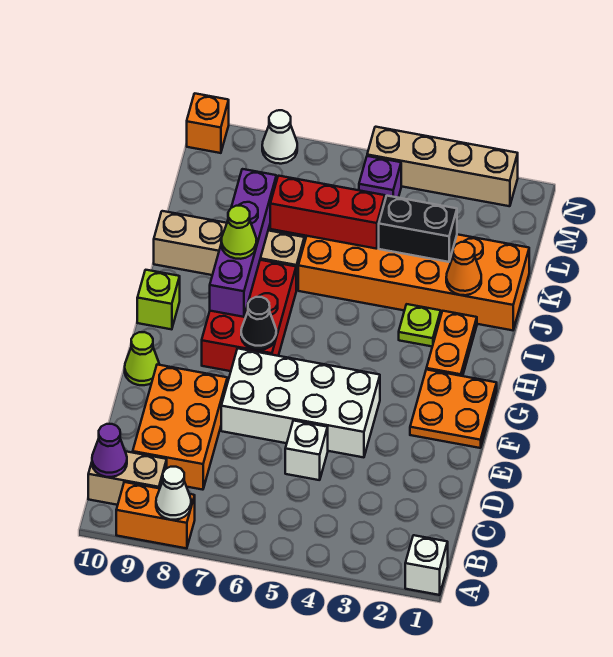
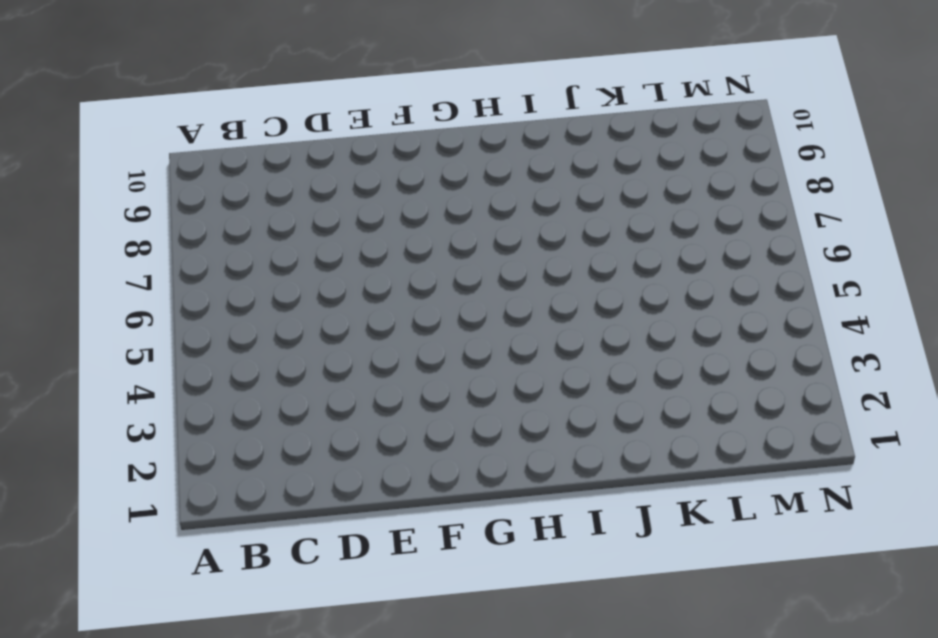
none -> white brick A1 level 1
none -> orange brick A8:A9 level 1
none -> tan brick B9:B10 level 1

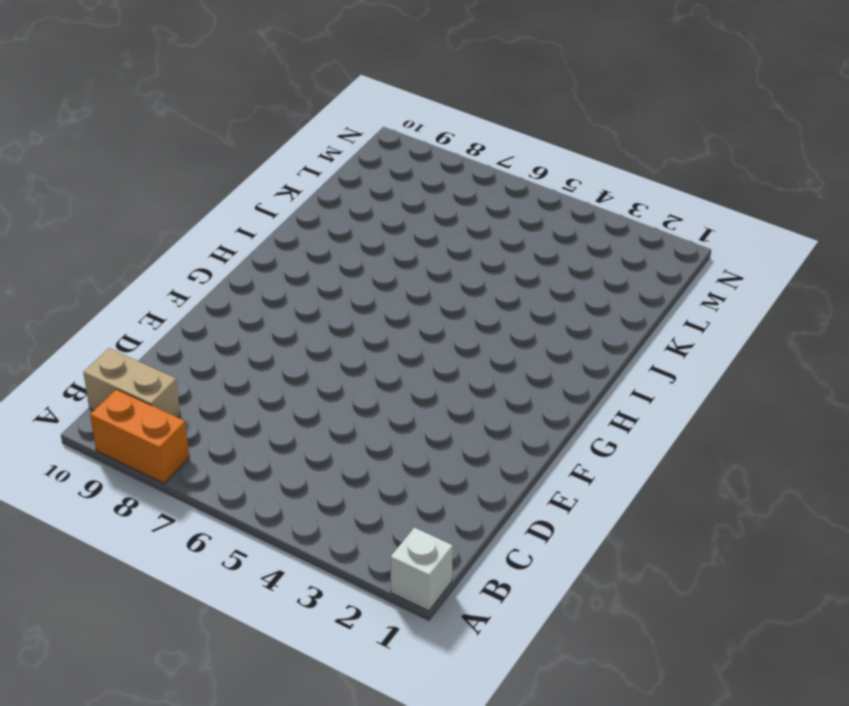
none -> orange brick C8:E9 level 1
none -> white brick D5 level 1
none -> white brick E4:F7 level 1

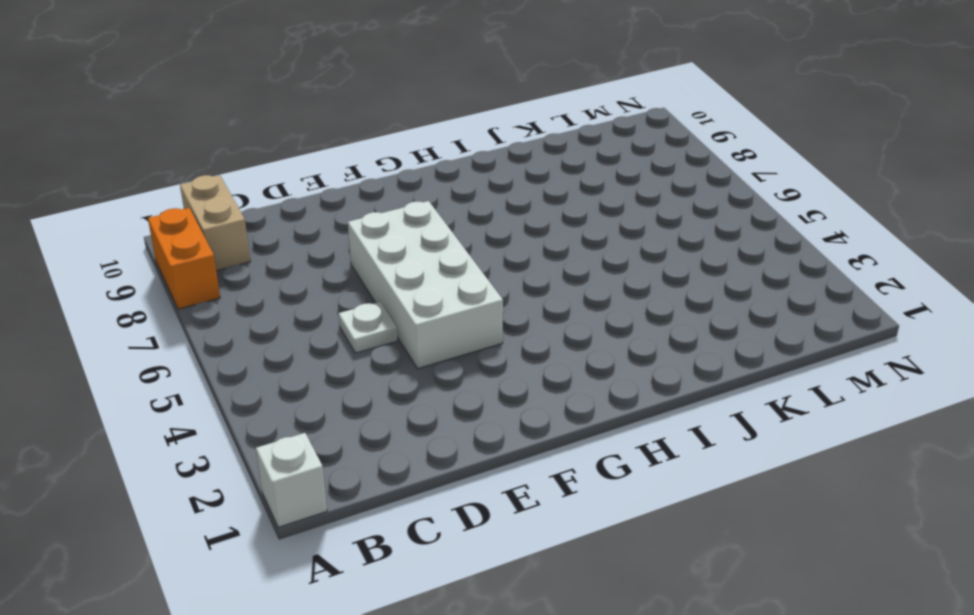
white plate D5 level 1 -> white brick D5 level 1
none -> orange brick C8:E9 level 1
none -> orange plate F1:G2 level 1
none -> lime cone F10 level 1

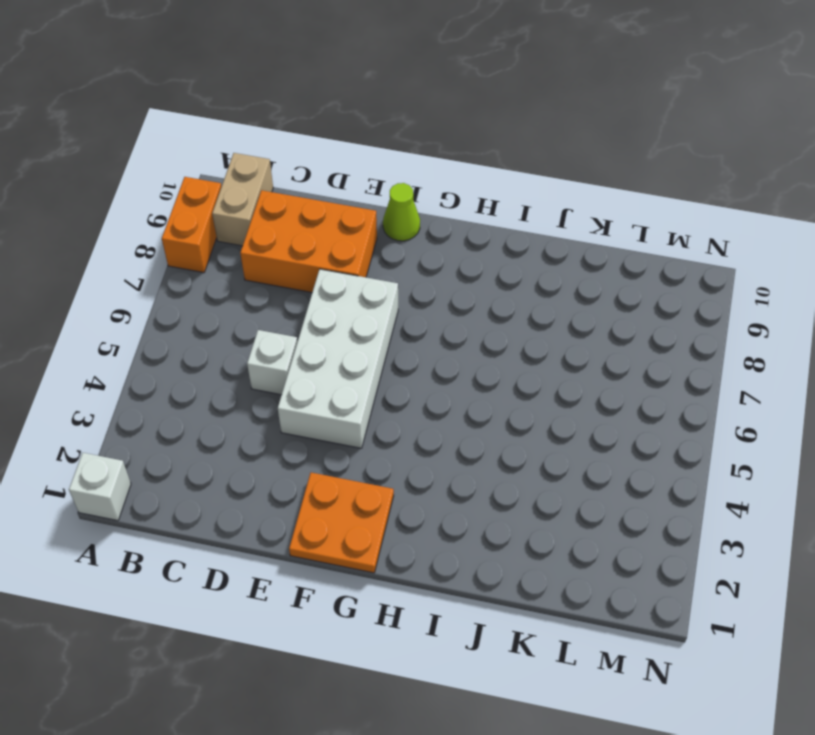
none -> red brick G7:I8 level 1
none -> orange plate H2:I2 level 1
none -> lime brick H10 level 1

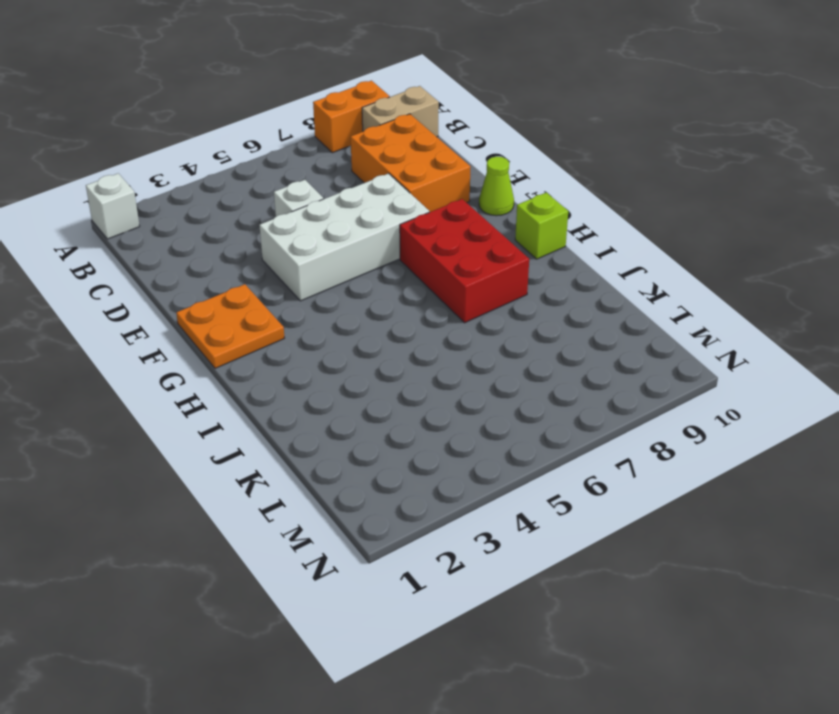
none -> orange plate H2:I2 level 1
none -> lime plate I3 level 1
none -> orange brick J1:K6 level 1

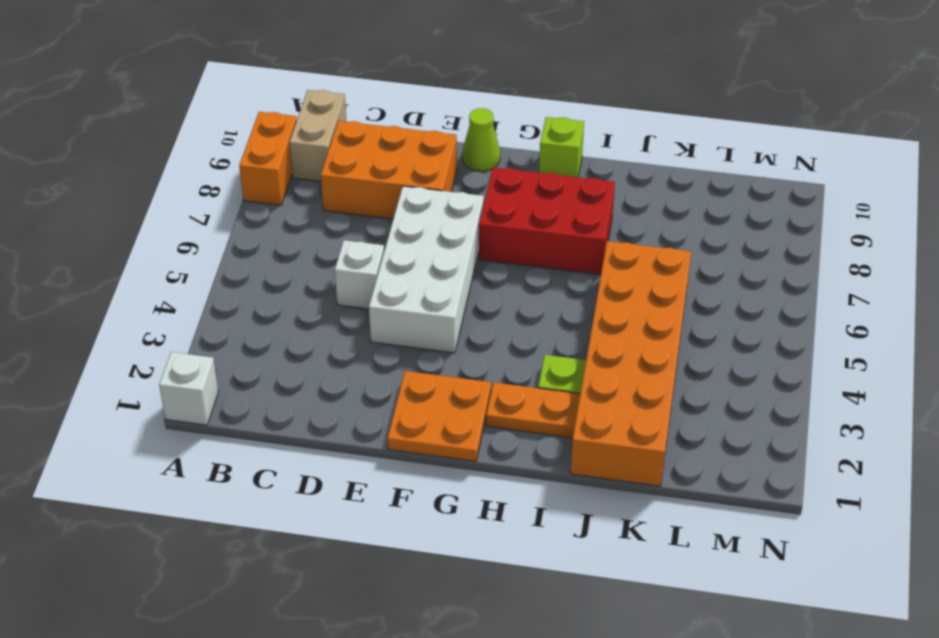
none -> tan brick J7:J10 level 1
none -> purple brick M5 level 1
none -> tan brick N2:N5 level 1

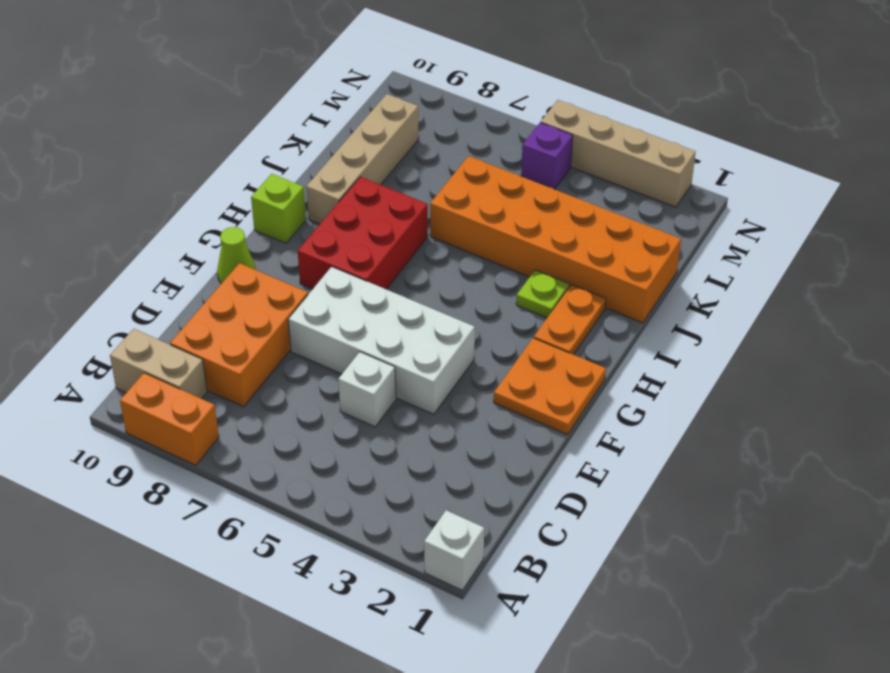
tan brick I9:L9 level 1 -> tan brick J7:J10 level 1
none -> white cone N8 level 1
none -> orange brick N10 level 1
none -> white cone A8 level 2

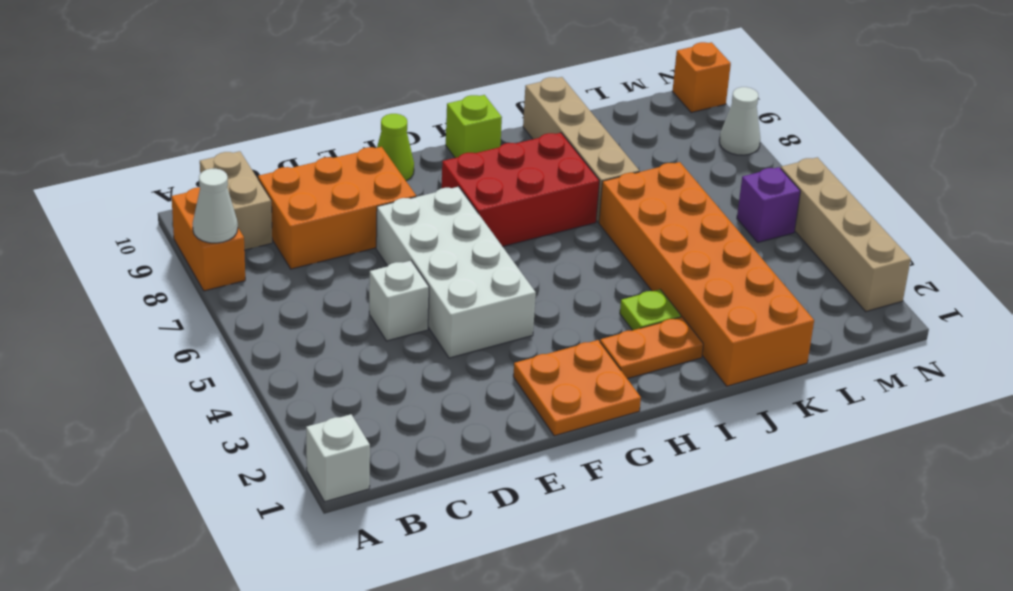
none -> purple cone B10 level 2
none -> black cone G7 level 2
none -> purple brick H8:K8 level 2

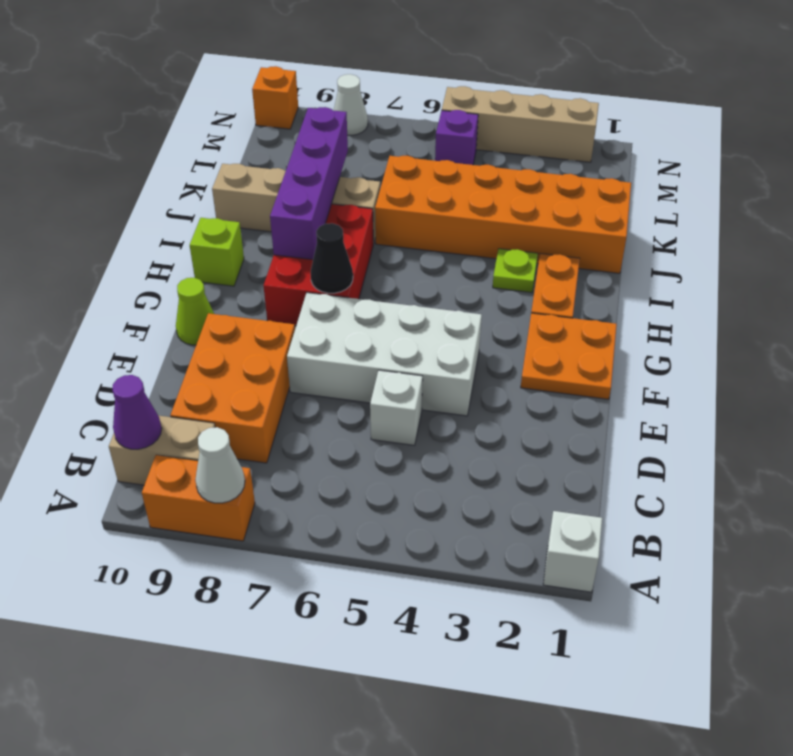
none -> orange cone J2 level 2
none -> black brick K3:K4 level 2
none -> red brick K5:K7 level 2

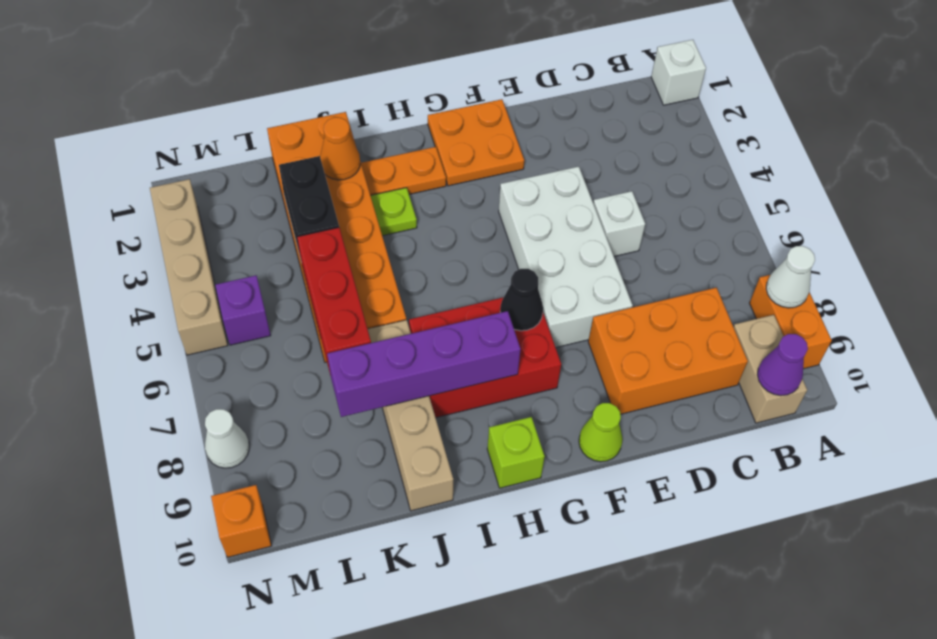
none -> lime cone I8 level 3

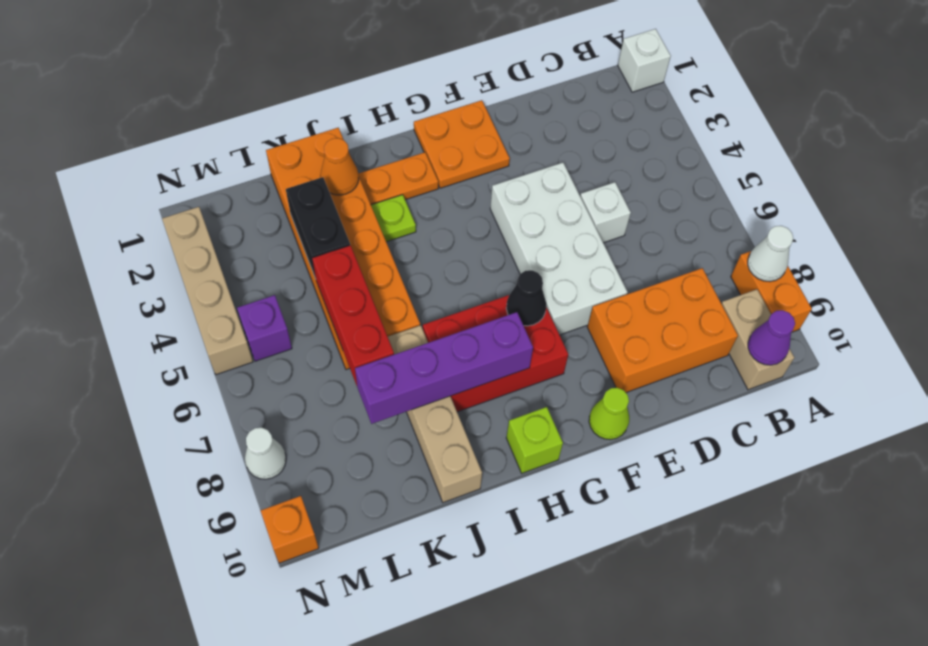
none -> lime cone I8 level 3

